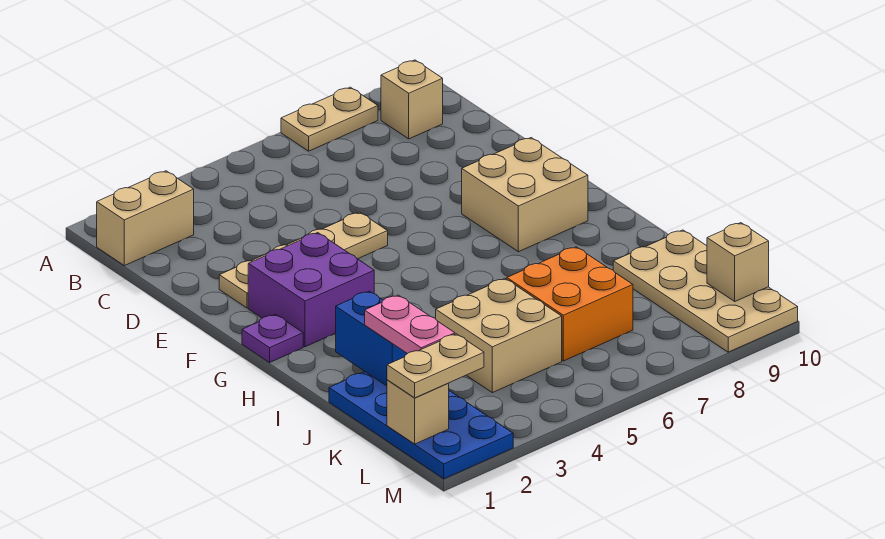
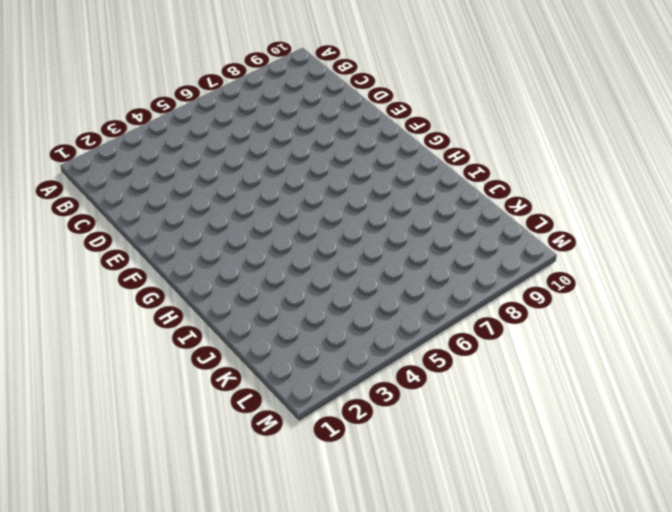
none -> tan plate A7:A8 level 1
none -> tan brick B1:B2 level 1
none -> tan brick B9 level 1

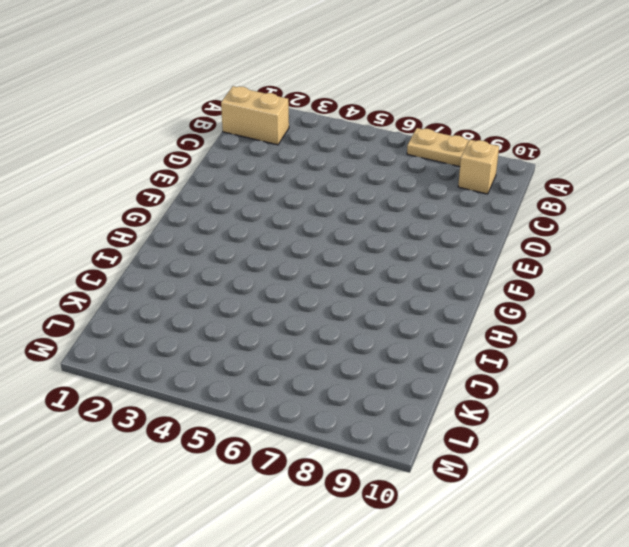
none -> tan plate E2:E5 level 1
none -> purple brick F2:G3 level 1
none -> tan brick F8:G9 level 1

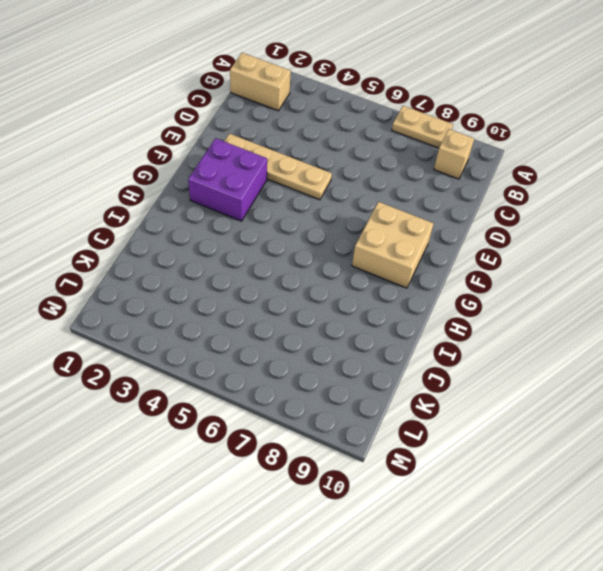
none -> purple plate G1 level 1
none -> blue plate J1:M2 level 1
none -> tan brick J4:K5 level 1

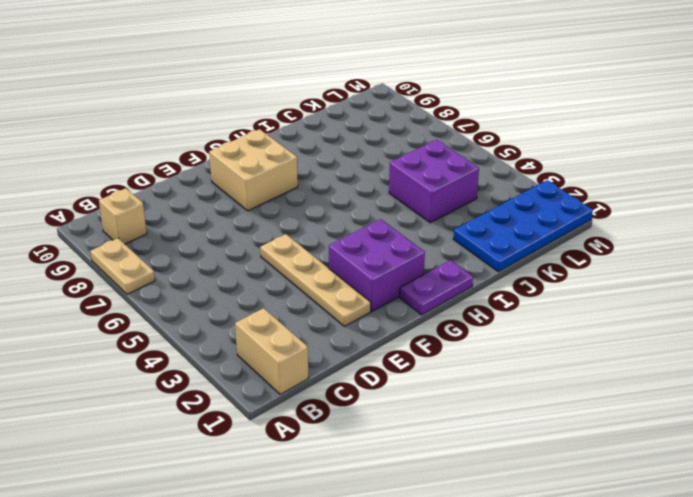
purple plate G1:H1 level 1 -> purple plate G1 level 1
purple brick J4:K5 level 1 -> tan brick J4:K5 level 1
none -> orange brick J6:K7 level 1
none -> tan plate J9:M10 level 1
none -> blue brick I2:J2 level 2

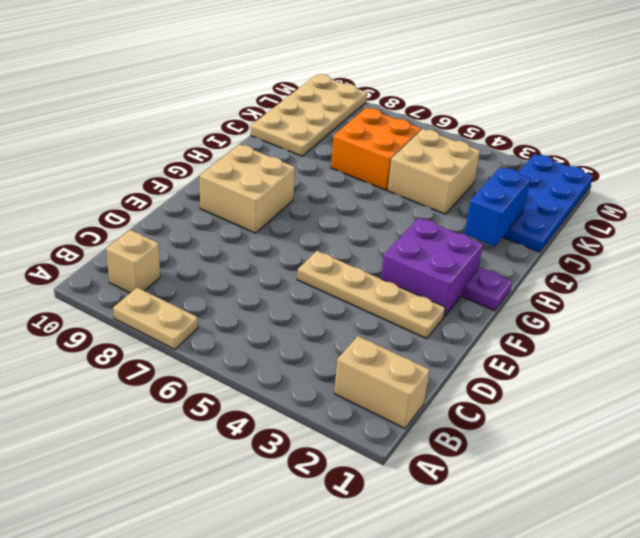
none -> tan brick L1 level 2
none -> tan brick L10 level 2
none -> pink plate J2:K2 level 3

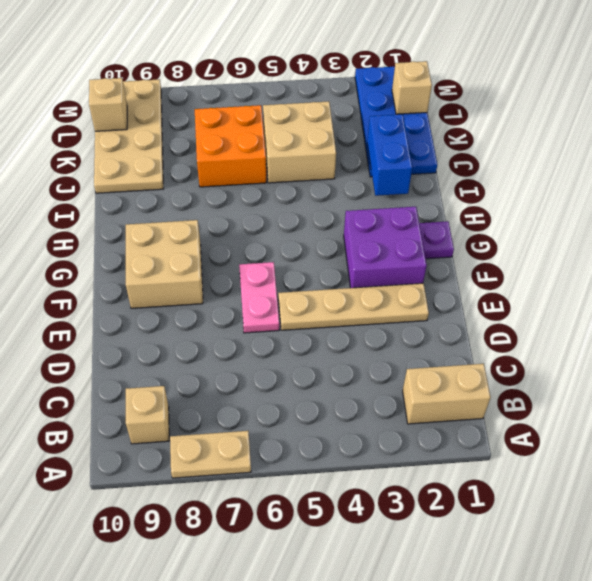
pink plate E6:F6 level 1 -> pink plate J2:K2 level 3
none -> tan plate L1:L2 level 3

